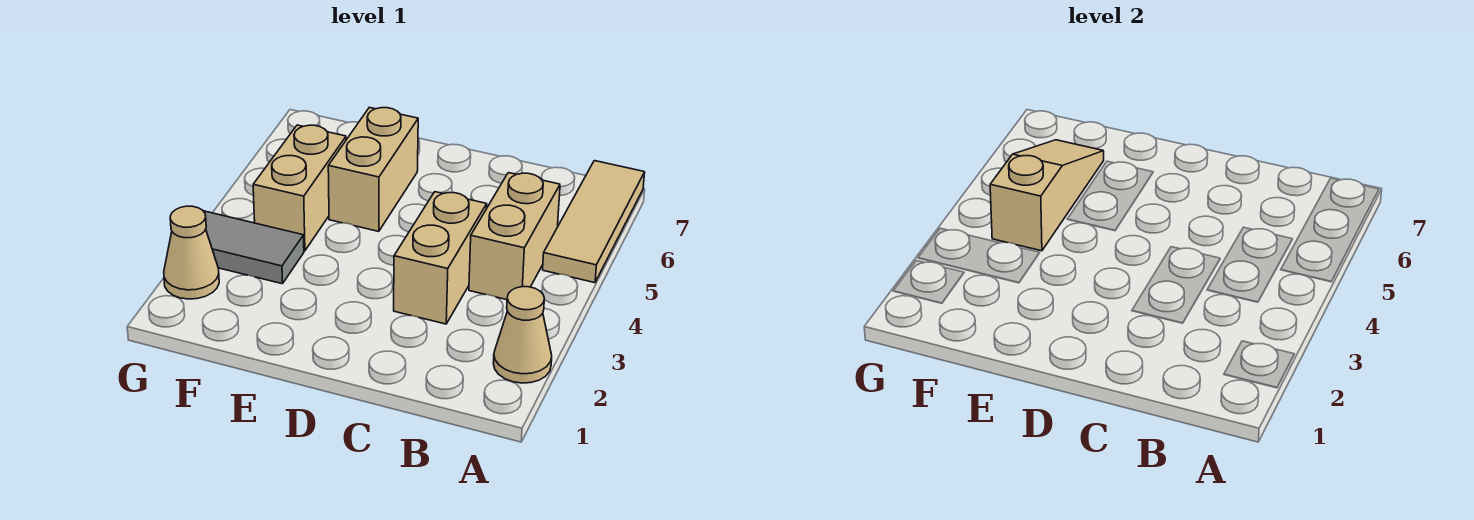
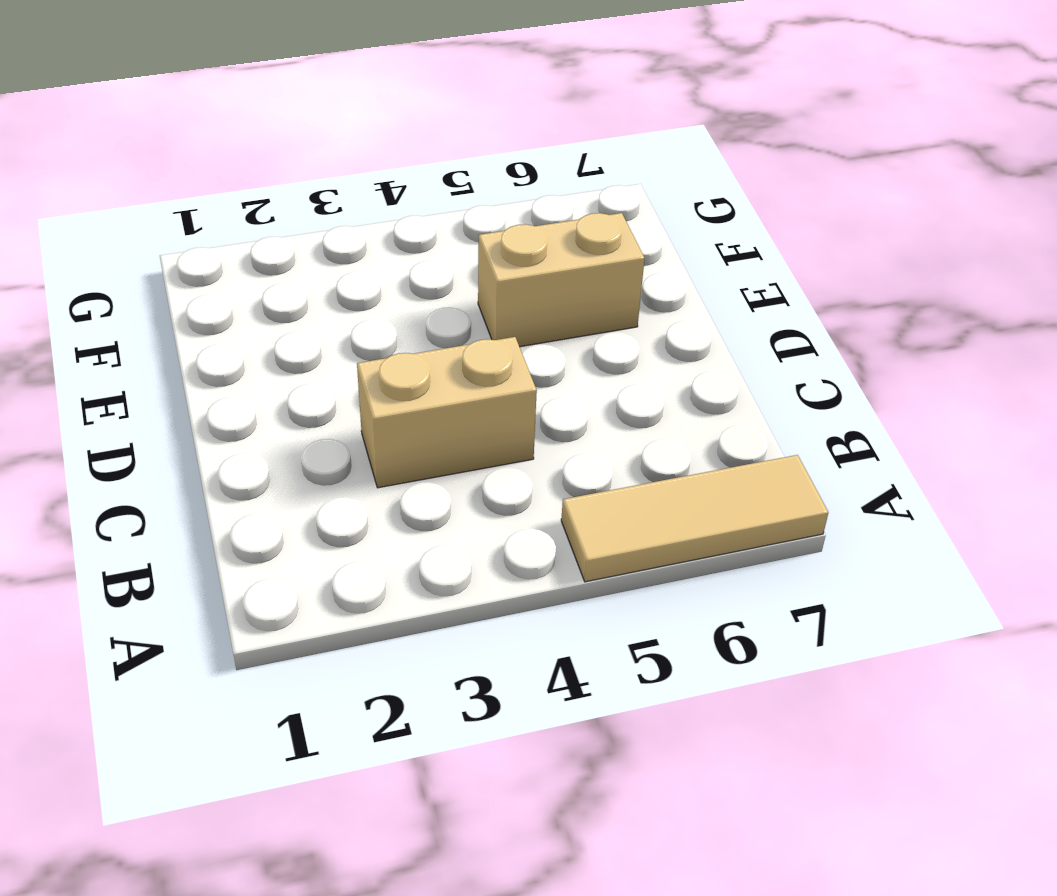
none -> tan cone A2 level 1
none -> tan brick B4:B5 level 1

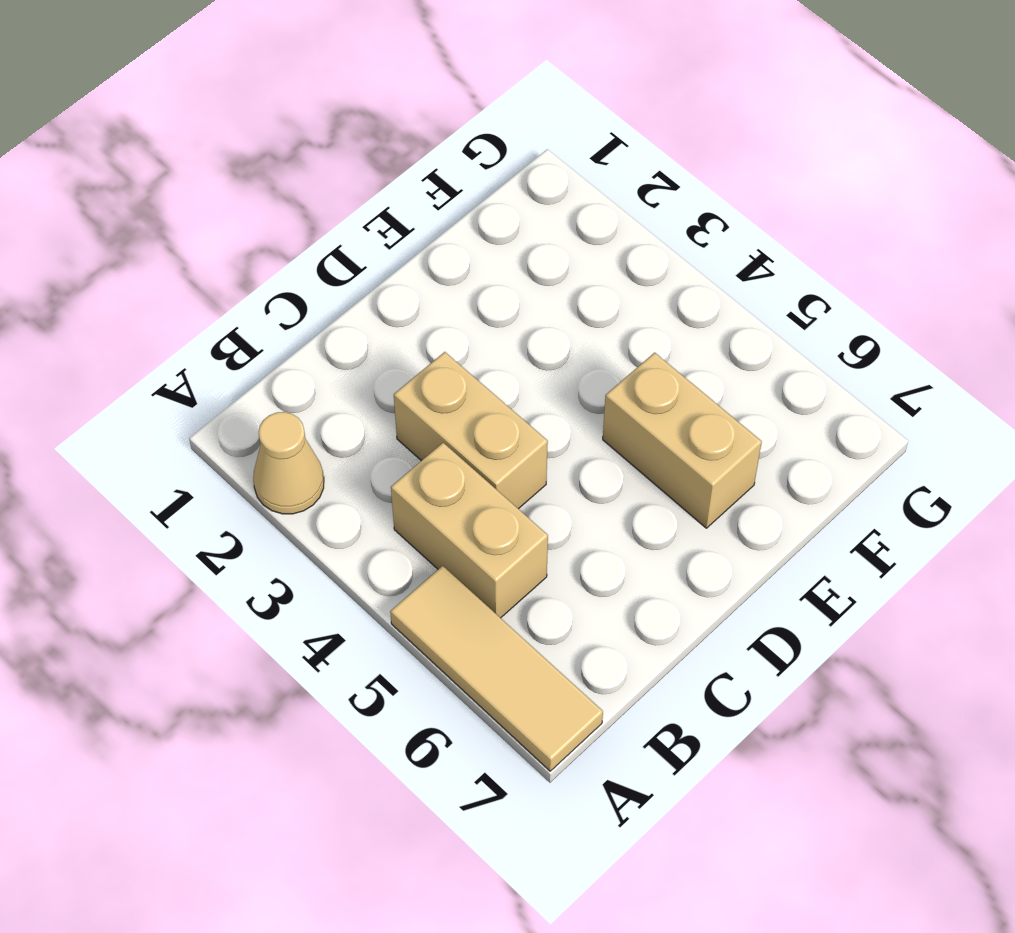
none -> grey tile F3:G3 level 1
none -> tan brick F4:F5 level 1

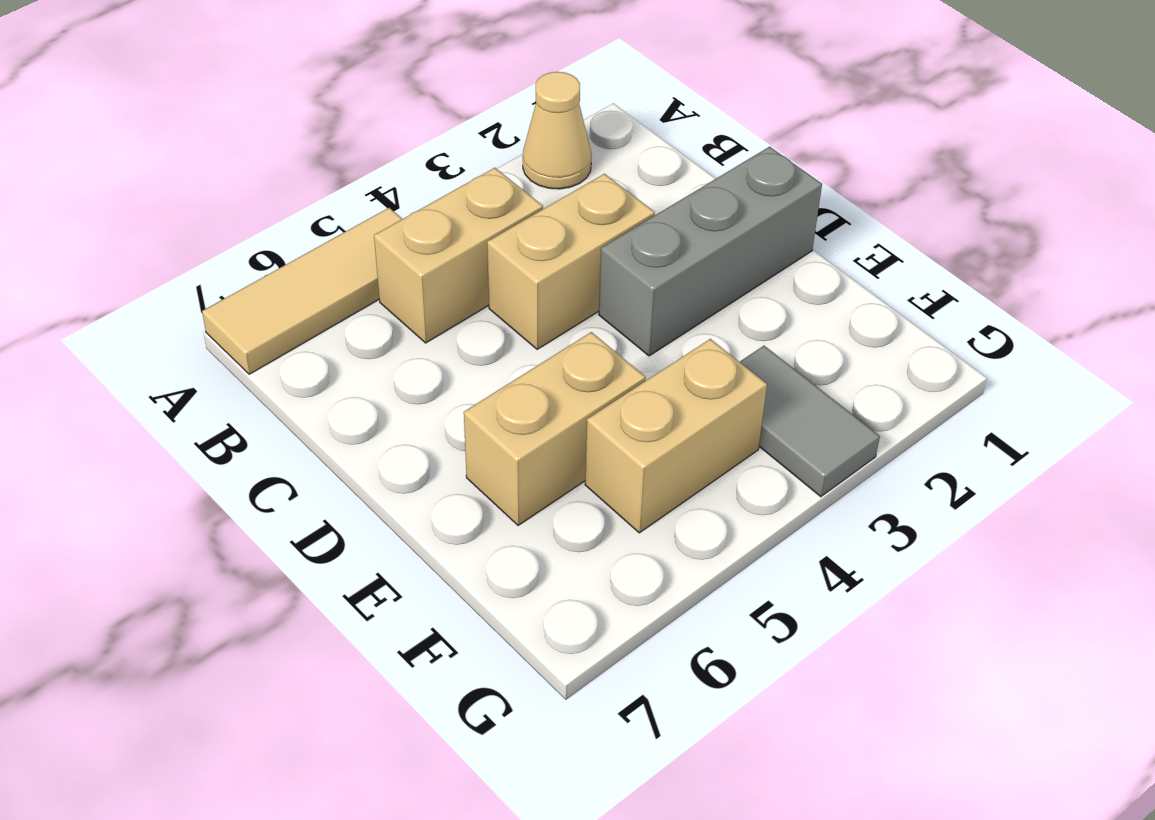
grey brick D1:D3 level 1 -> none
none -> tan cone G2 level 1
none -> tan slope F4:F6 level 2 top 4

